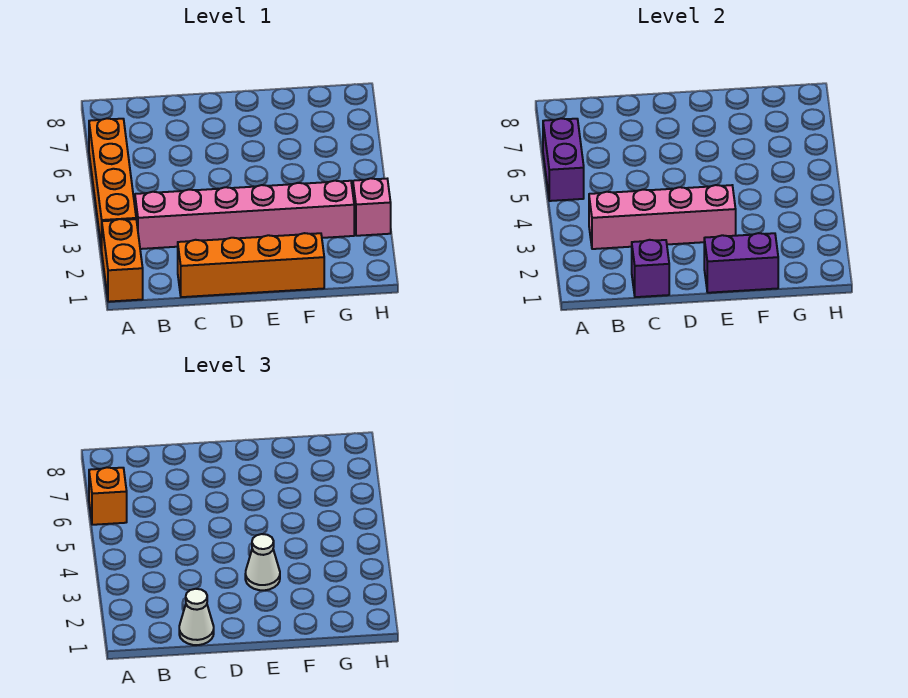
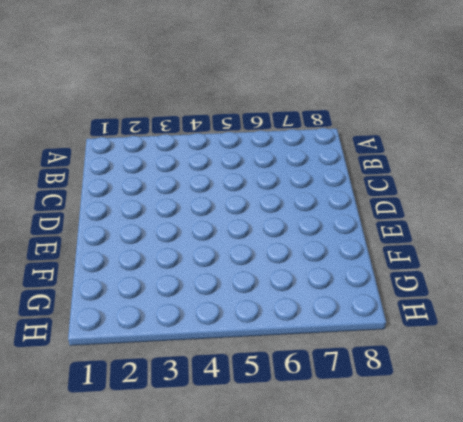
none -> orange brick A1:A2 level 1
none -> orange brick A3:A6 level 1
none -> pink brick B3:G3 level 1

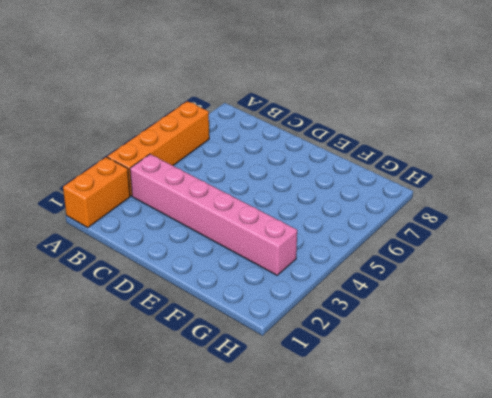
none -> orange brick C1:F1 level 1
none -> pink brick H3 level 1
none -> purple brick A5:A6 level 2

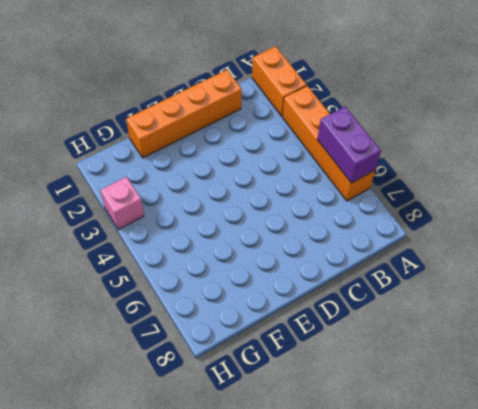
none -> pink brick B3:G3 level 1
none -> pink brick B3:E3 level 2
none -> purple brick C1 level 2

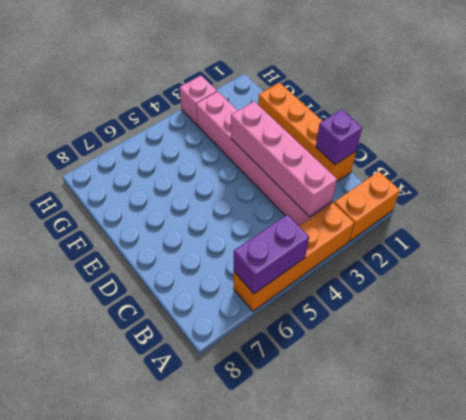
none -> purple brick E1:F1 level 2
none -> orange brick A6 level 3
none -> white cone C1 level 3

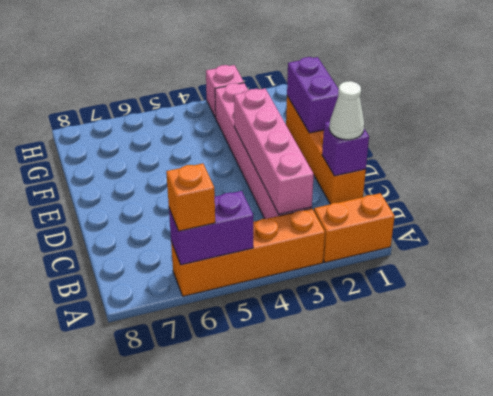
none -> white cone E3 level 3

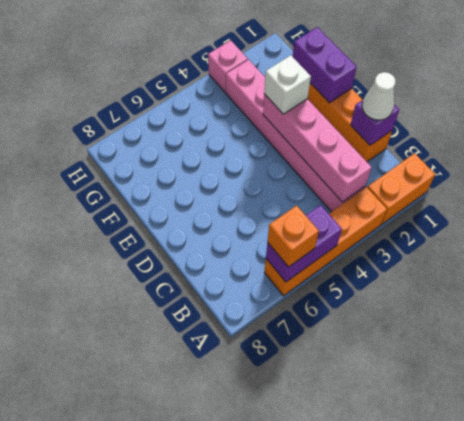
white brick E3 level 3 -> white cone E3 level 3

